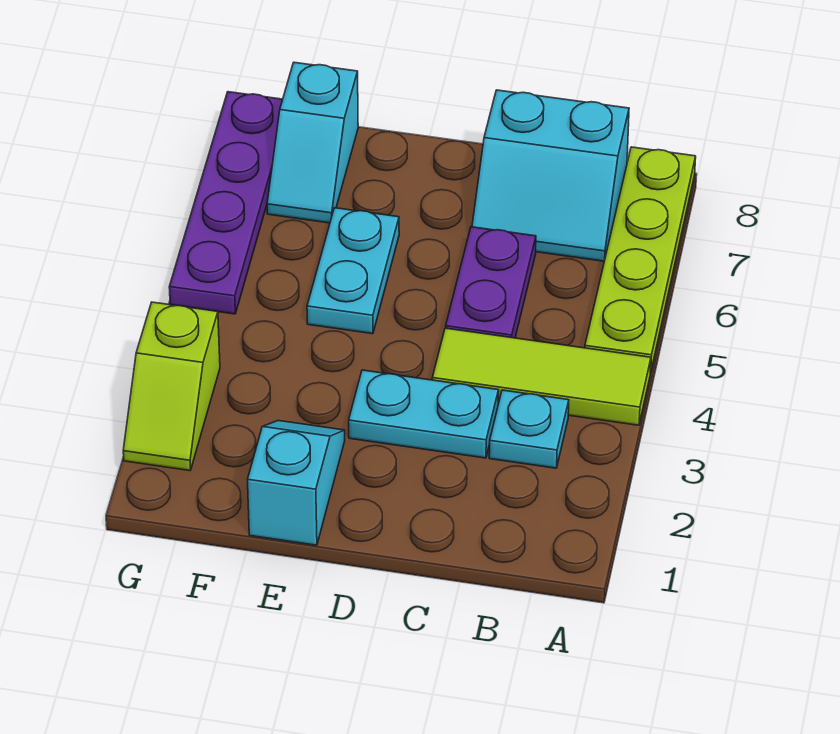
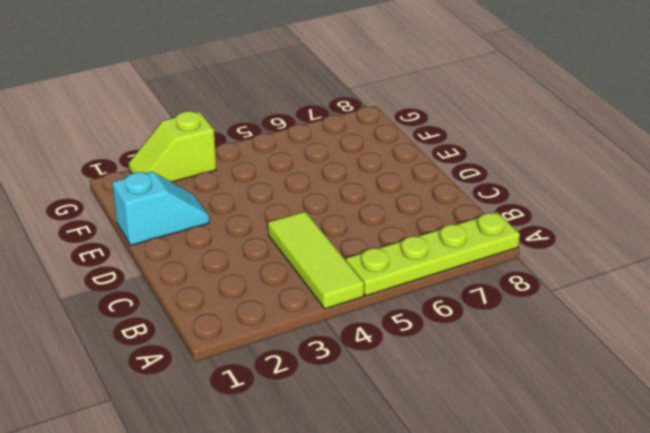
none -> cyan plate B3 level 1
none -> cyan slope B7:C8 level 1 top 8

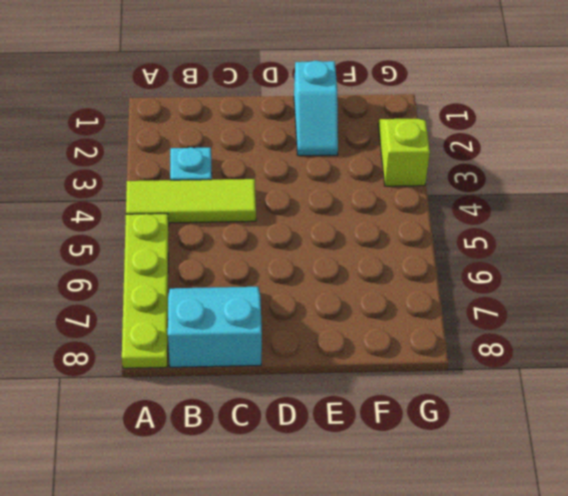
none -> cyan plate C3:D3 level 1
none -> purple plate C5:C6 level 1

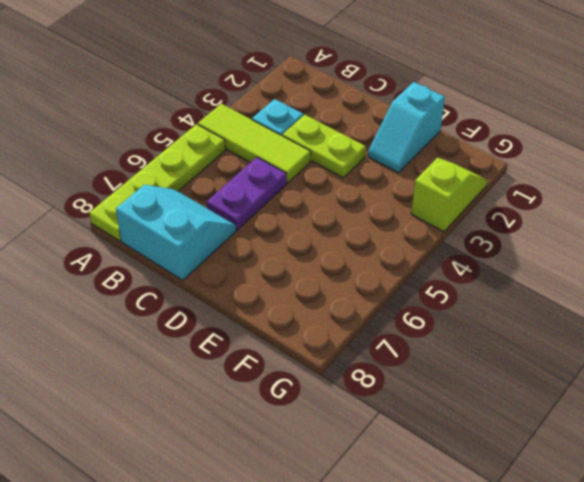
lime plate C3:D3 level 1 -> cyan plate C3:D3 level 1
none -> cyan plate E5:E6 level 1
none -> cyan slope F7:F8 level 1 top 8

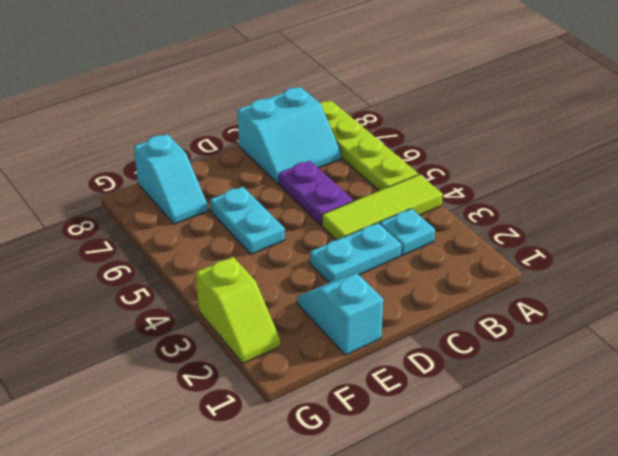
none -> purple plate G5:G8 level 1

